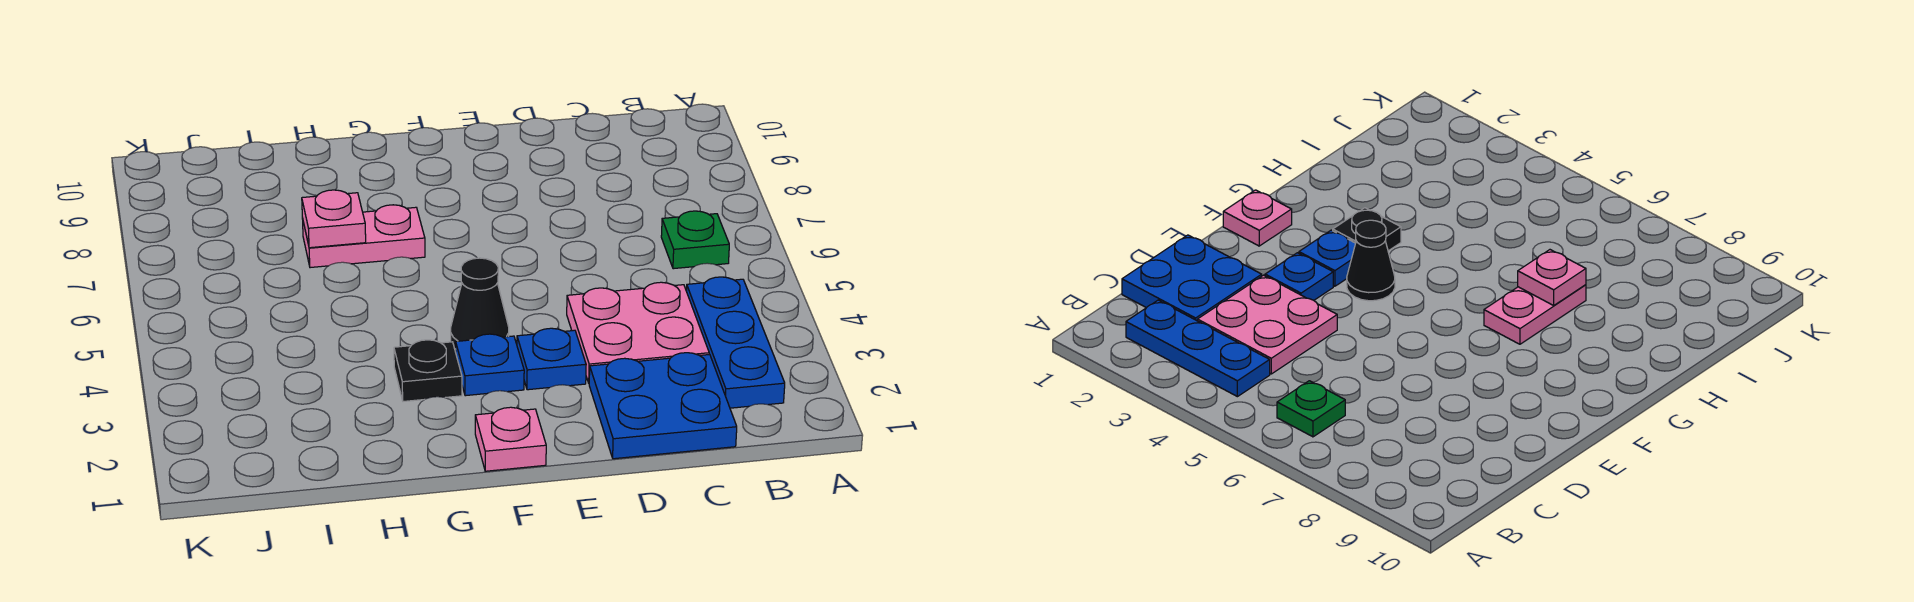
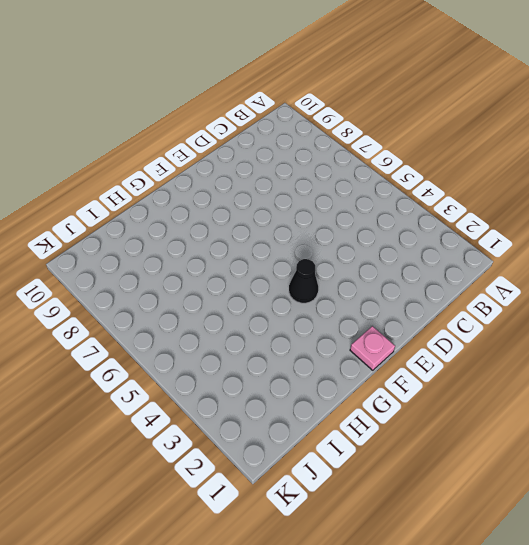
none -> blue plate B2:B4 level 1
none -> green plate B6 level 1

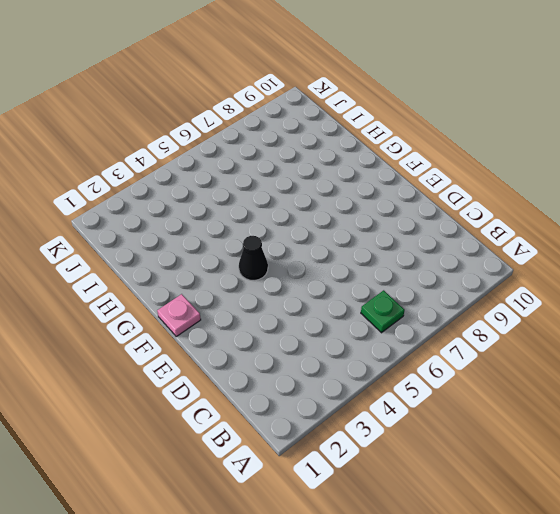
none -> blue plate B2:B4 level 1
none -> blue plate C1:D2 level 1

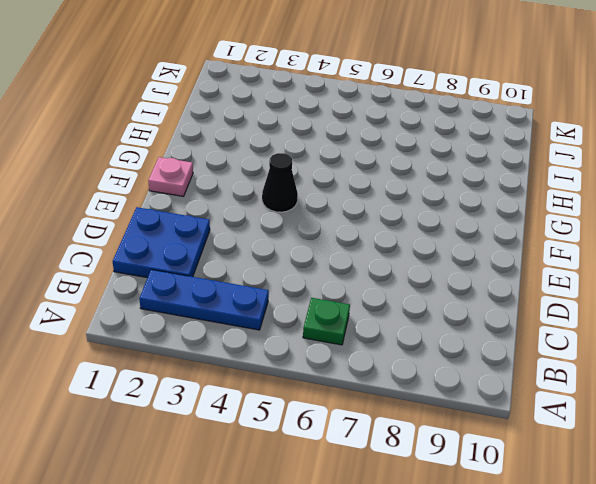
none -> pink plate C3:D4 level 1
none -> blue plate E3 level 1

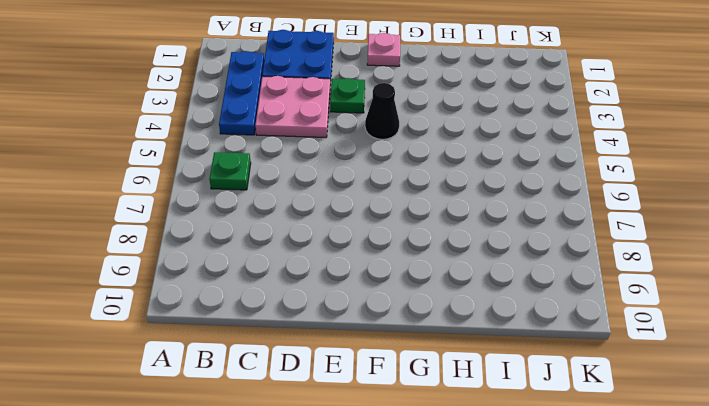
green plate E3 level 1 -> blue plate E3 level 1
none -> blue plate F3 level 1
none -> black plate G3 level 1

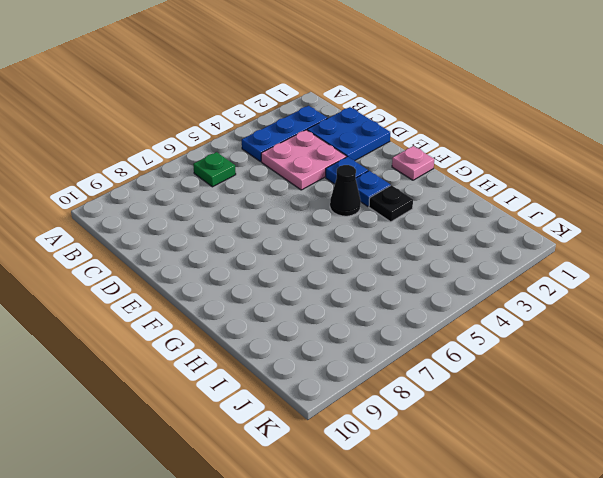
none -> pink plate G7:H7 level 1
none -> pink plate H7 level 2

